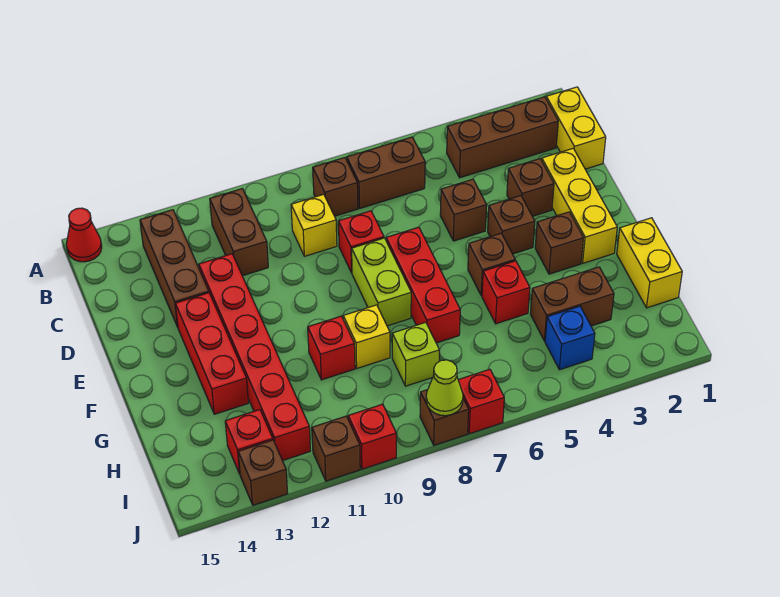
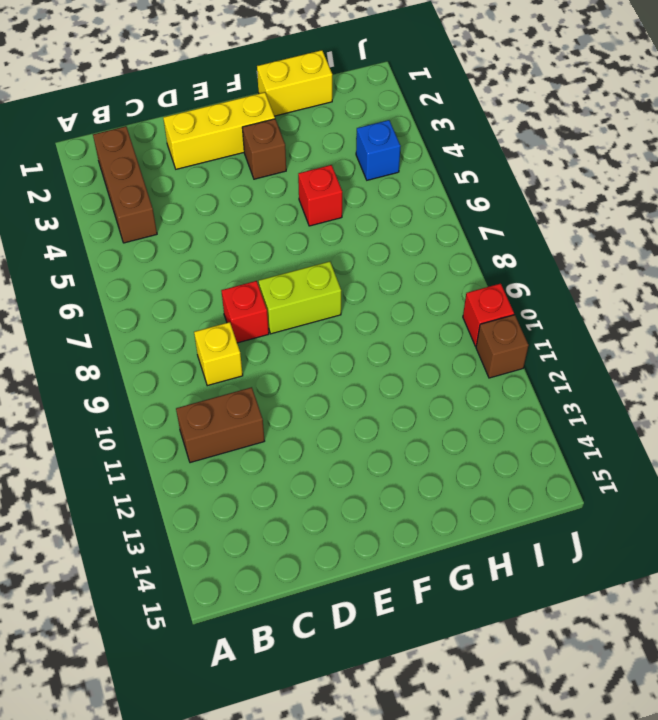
none -> red cone A15 level 1
none -> yellow brick B1:C1 level 1
none -> brown brick B6:B7 level 1
none -> brown brick B8 level 1

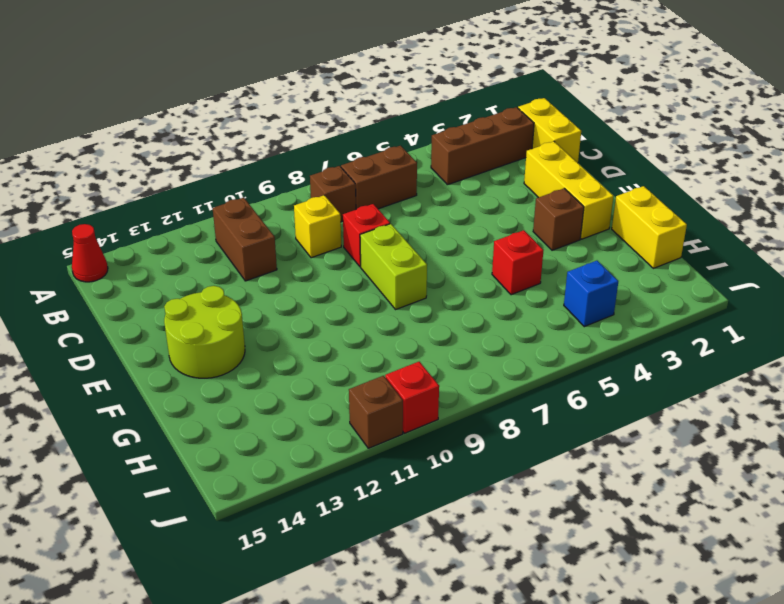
lime round brick E13:F14 level 1 -> red brick E13:G13 level 1
none -> brown brick B13:D13 level 1
none -> brown brick D3 level 1
none -> brown brick D5 level 1
none -> red brick D12:I12 level 1

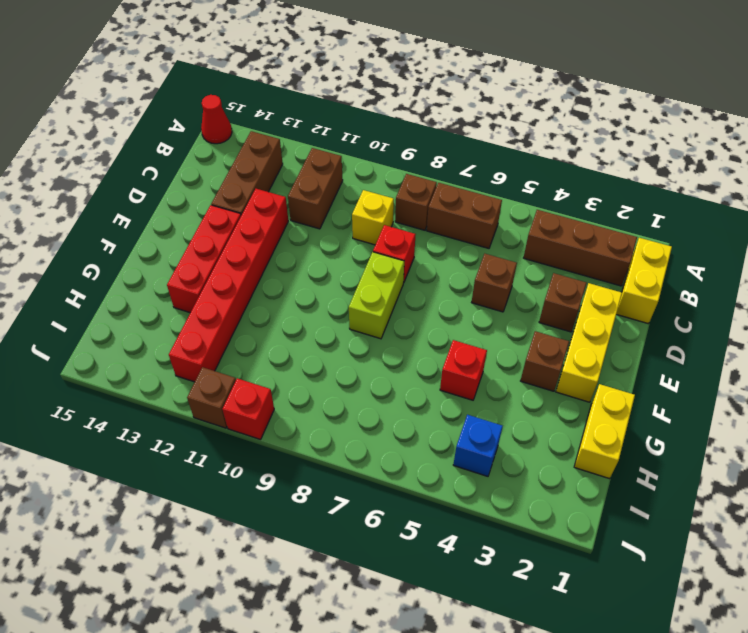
none -> brown brick E4 level 1
none -> red brick E7:G7 level 1
none -> brown brick F5 level 1
none -> yellow brick G9 level 1

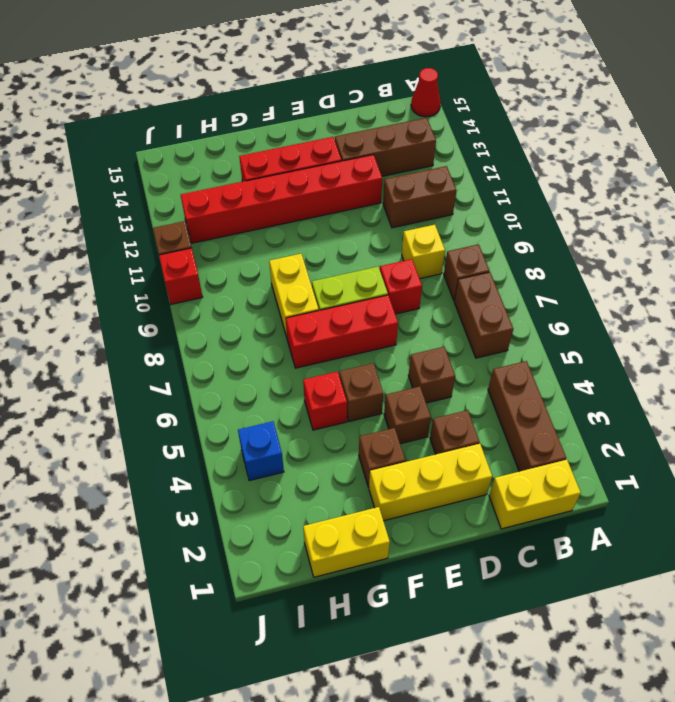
yellow brick G8:G9 level 1 -> yellow brick G9 level 1
none -> red brick G10 level 1
none -> brown brick H3:H4 level 1
none -> lime brick H8 level 1
none -> red brick I13 level 1

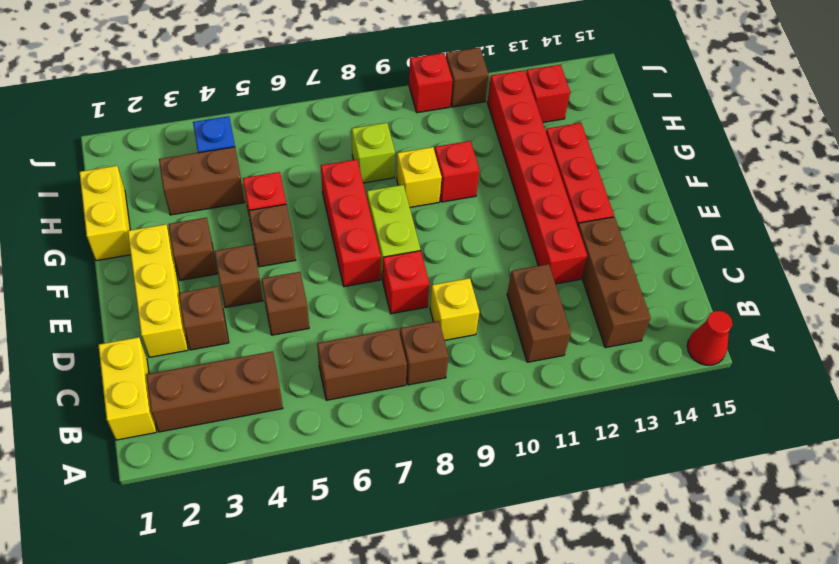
none -> red brick J7 level 1
none -> brown brick J8 level 1
none -> brown brick J13 level 1
none -> lime cone J8 level 2

